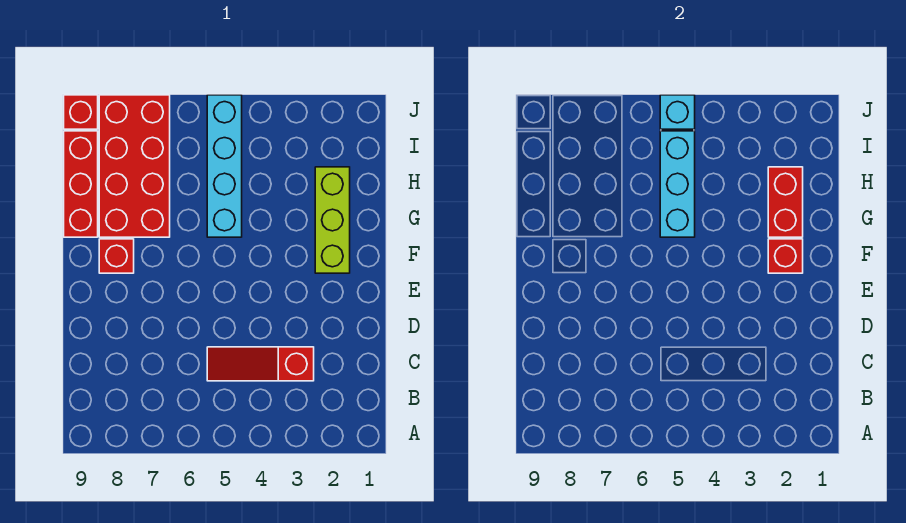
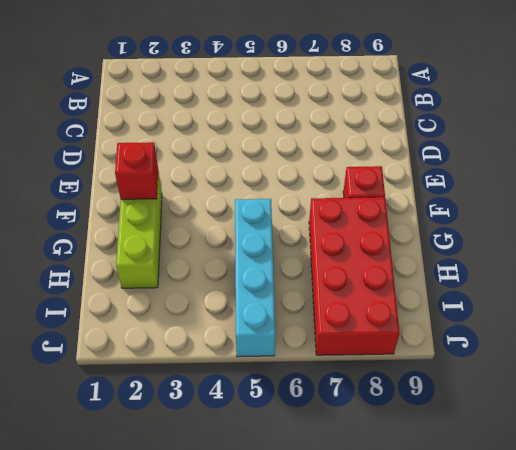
none -> red slope C3:C5 level 1 top 3
none -> red brick G9:I9 level 1

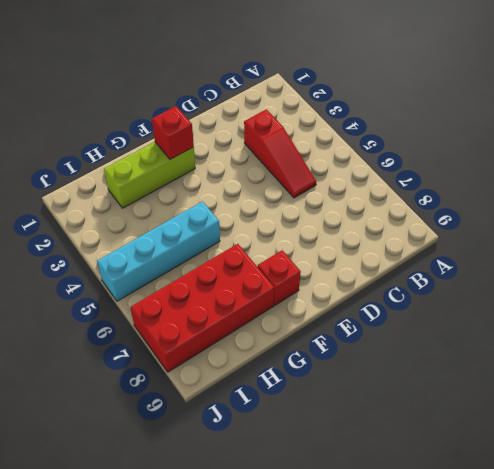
none -> red brick G9:I9 level 1
none -> red brick J9 level 1

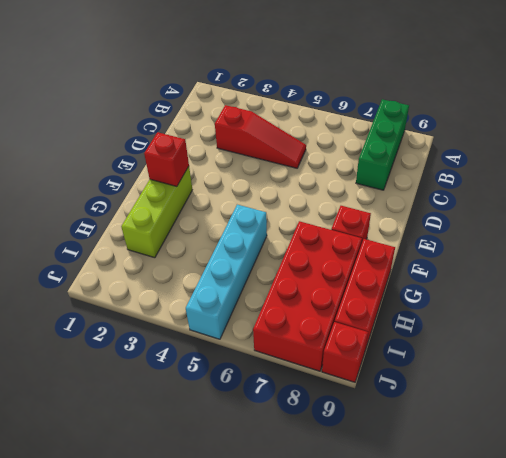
green brick A8:C8 level 1 -> none
none -> red brick G2:H2 level 2
none -> cyan brick G5:I5 level 2

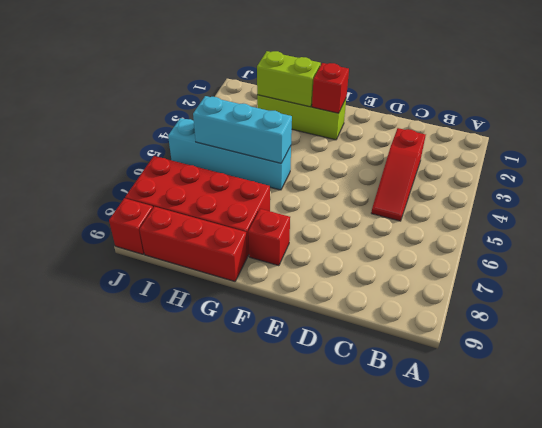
lime brick G2:H2 level 2 -> red brick G2:H2 level 2
none -> cyan brick J5 level 2

